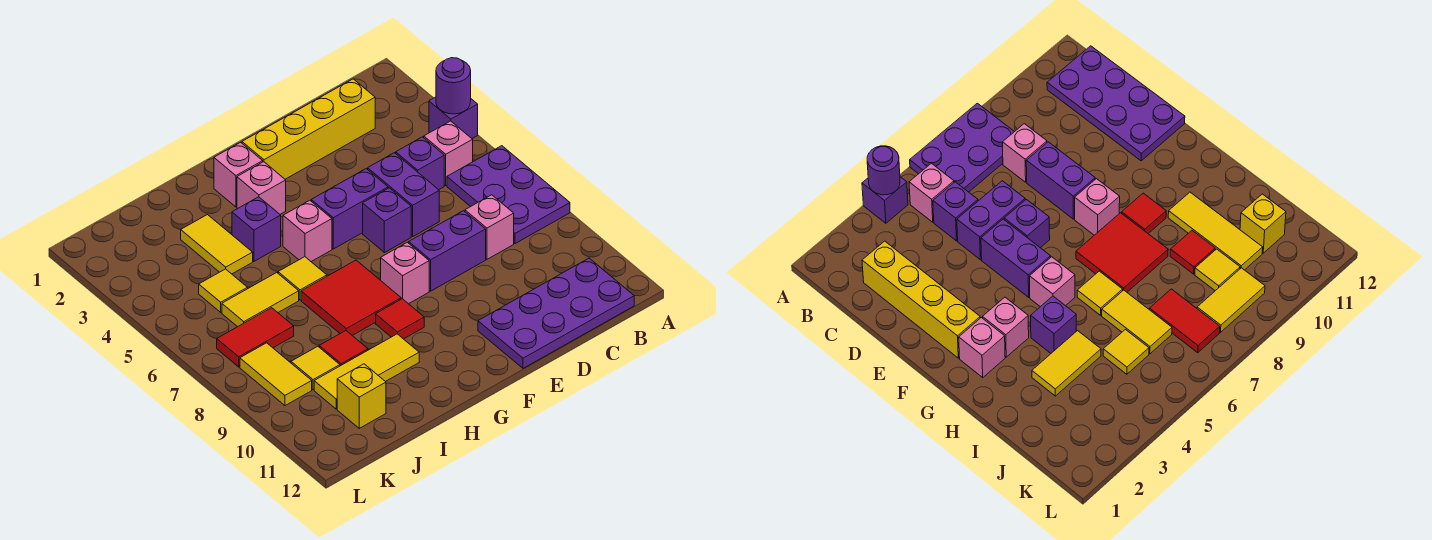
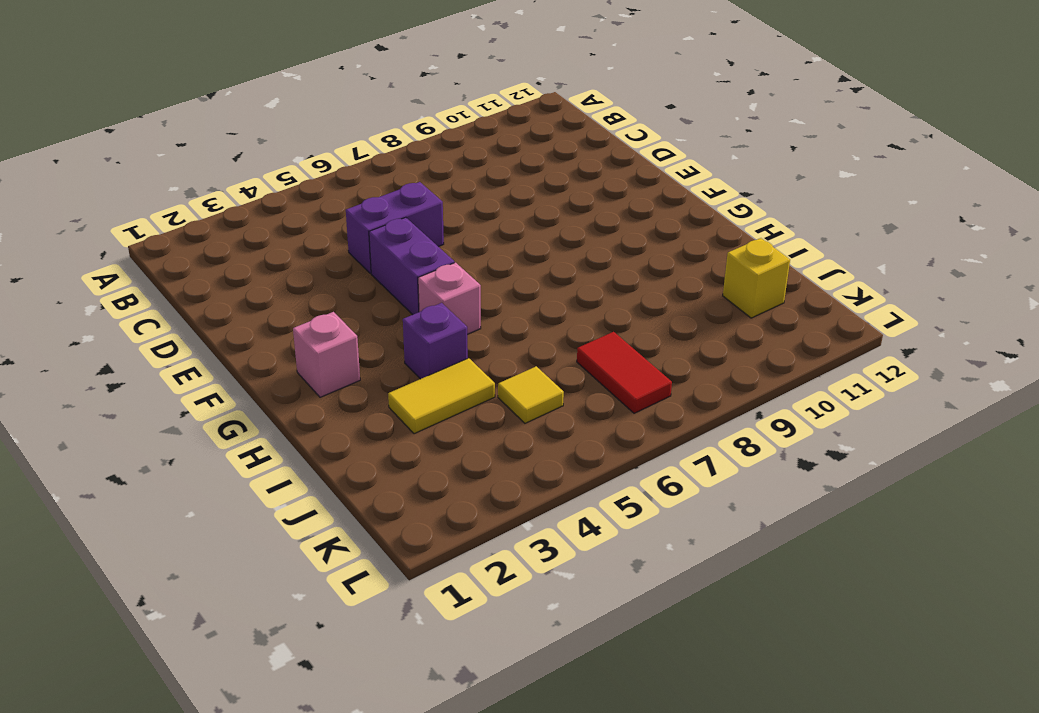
none -> purple brick A4 level 1
none -> purple plate A6:B8 level 1
none -> pink brick B5 level 1

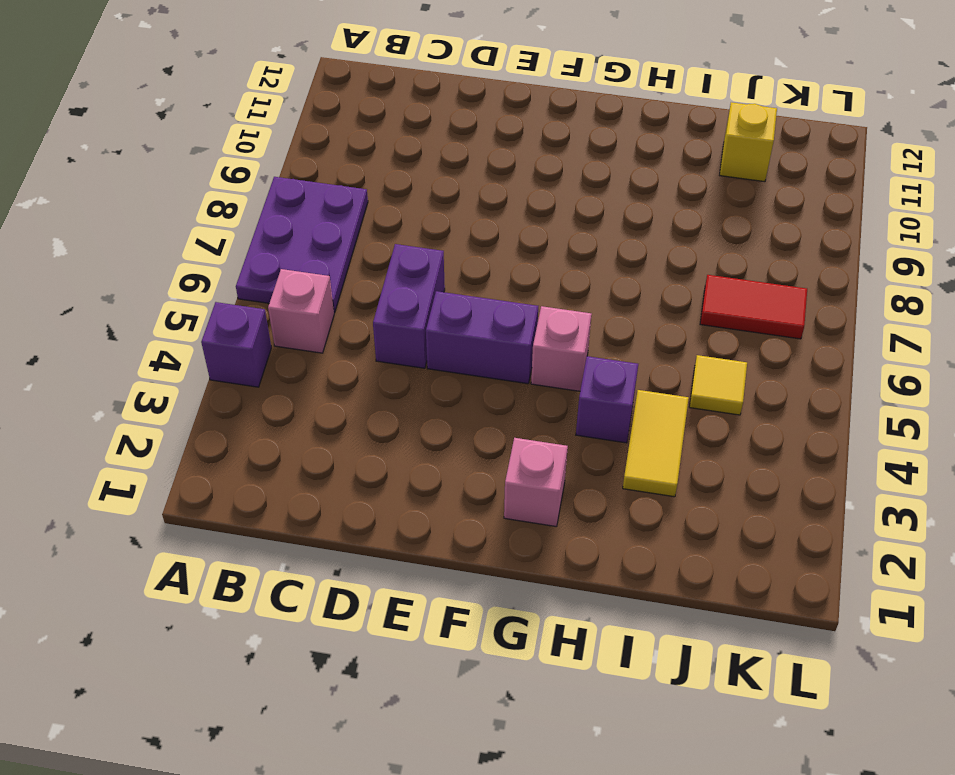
none -> purple plate B11:E12 level 1
none -> yellow brick C2:F2 level 1
none -> purple brick C5 level 1

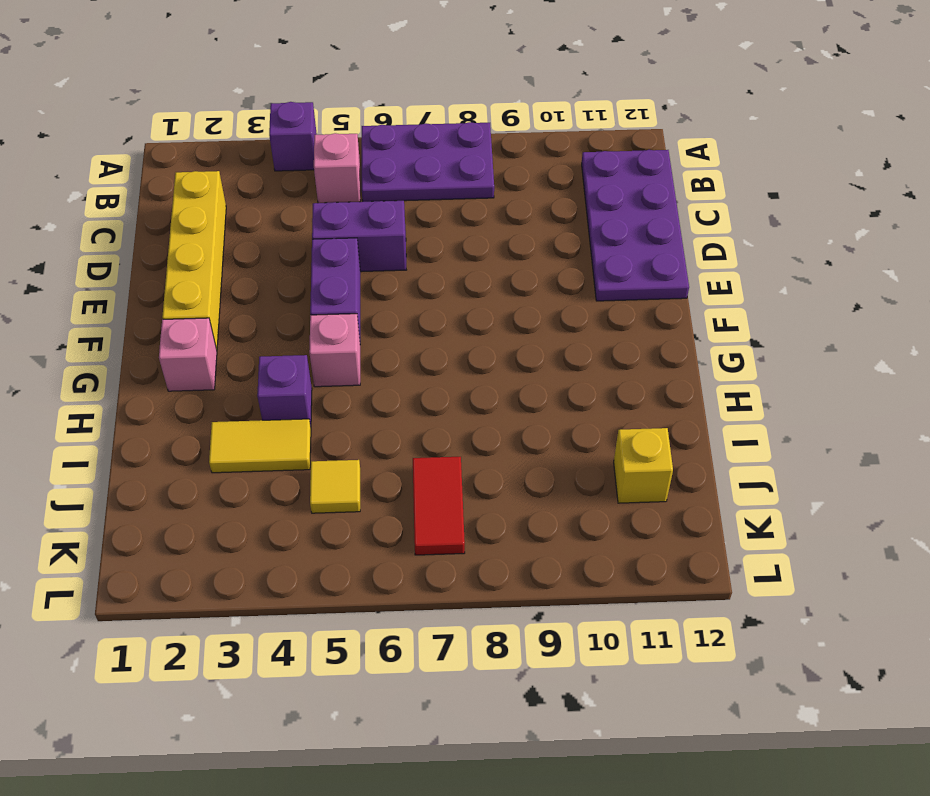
none -> purple brick C5 level 1
none -> pink brick C8 level 1
none -> purple brick D8:E8 level 1

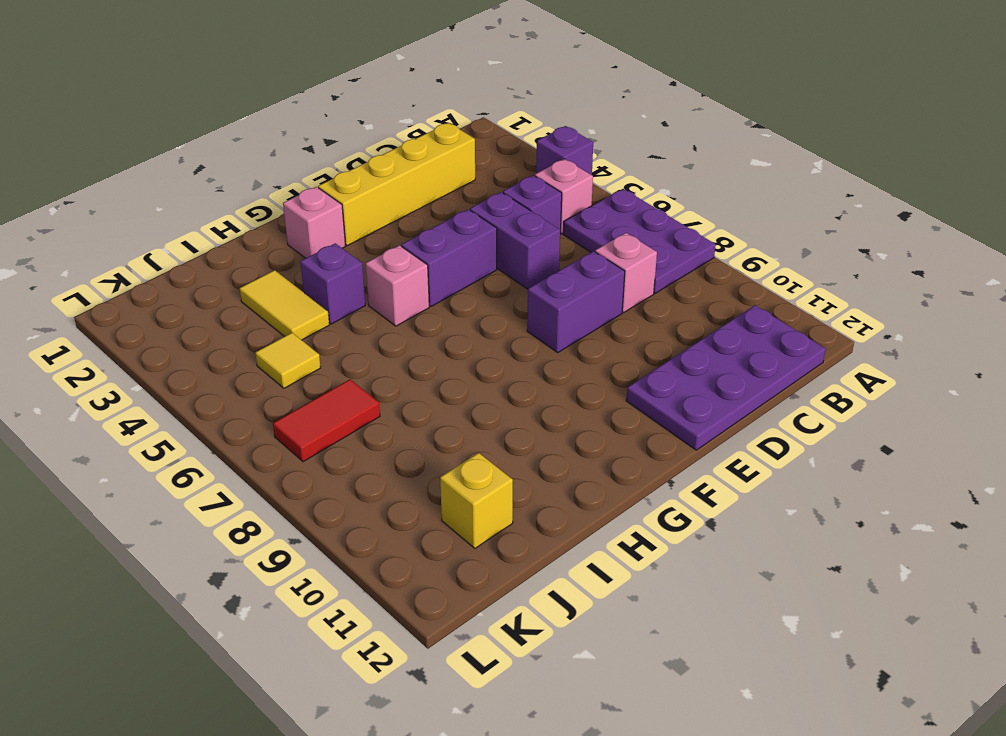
none -> purple brick E6 level 1
none -> pink brick F8 level 1
none -> pink brick G3 level 1

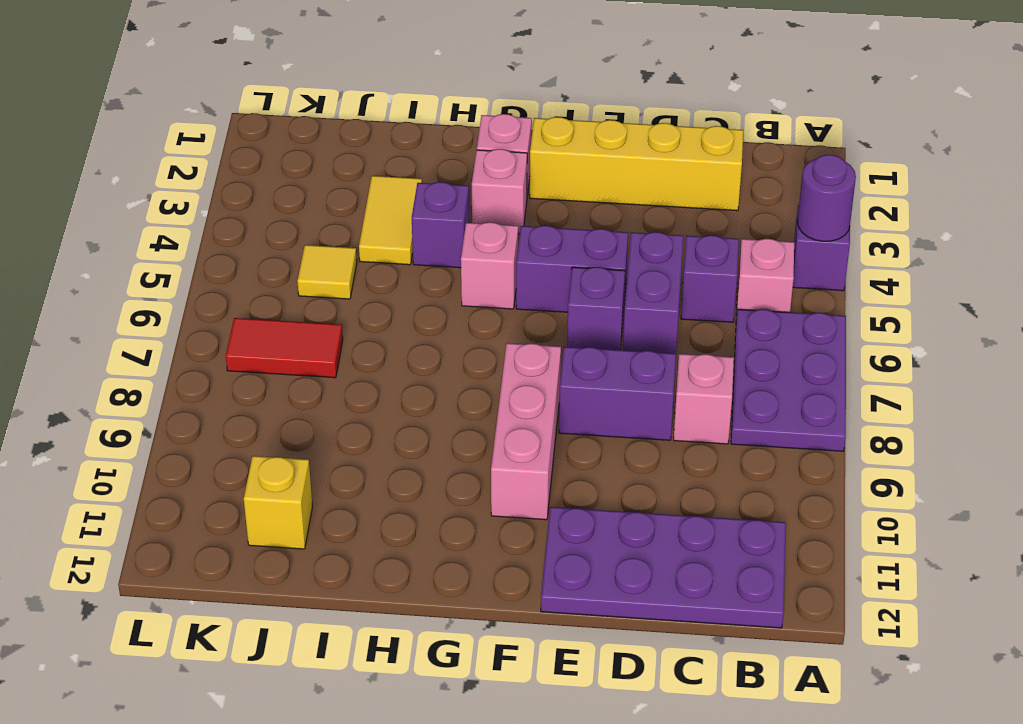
pink brick F8:F10 level 1 -> pink brick F8 level 1
none -> red tile G7:H8 level 1
none -> red tile G9 level 1
none -> yellow tile H6 level 1

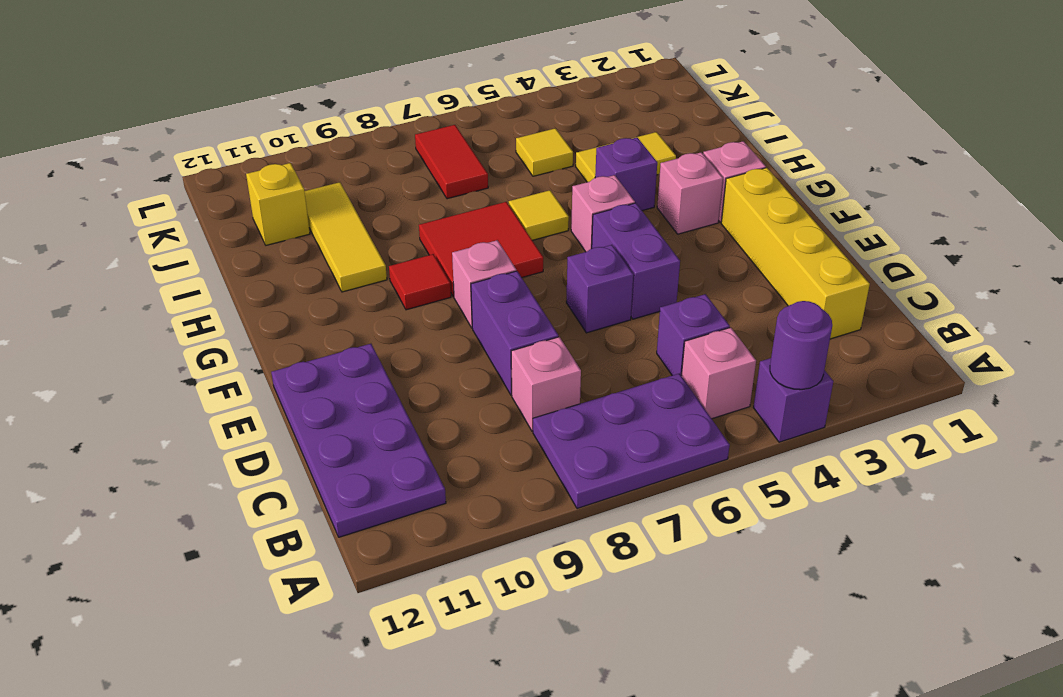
none -> purple brick D5:D6 level 1
none -> yellow tile I6:J6 level 1
none -> red tile I9 level 1

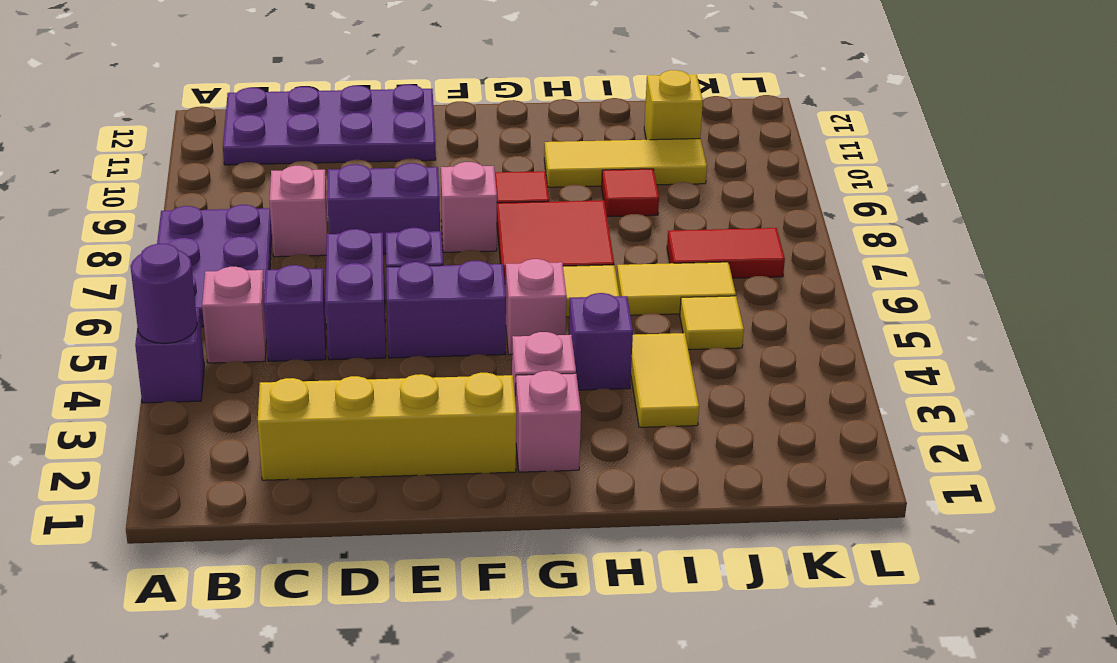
none -> yellow tile J9 level 1
none -> yellow tile K8:K9 level 1

